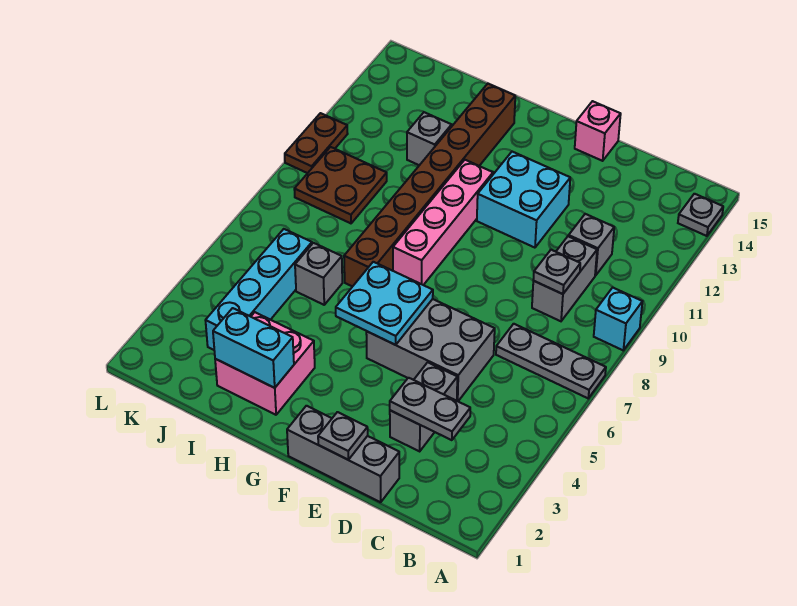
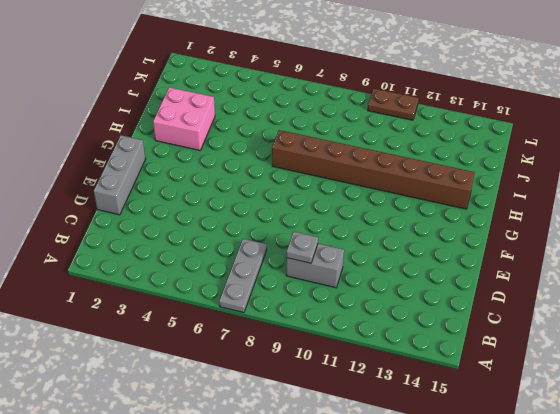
none -> cyan brick A9 level 1
none -> grey plate A14 level 1
none -> grey brick C11 level 1

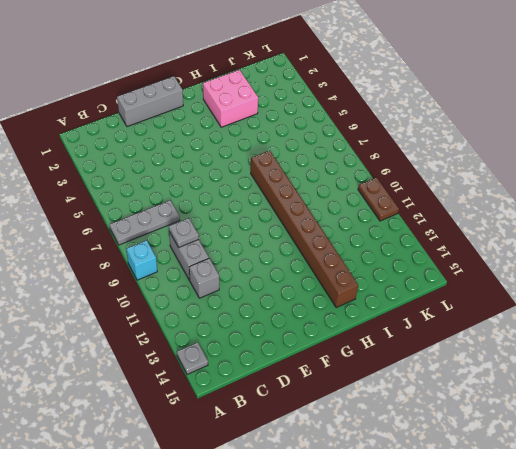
none -> grey brick D3:D4 level 1
none -> grey brick D5:F6 level 1
none -> cyan brick E11:F12 level 1

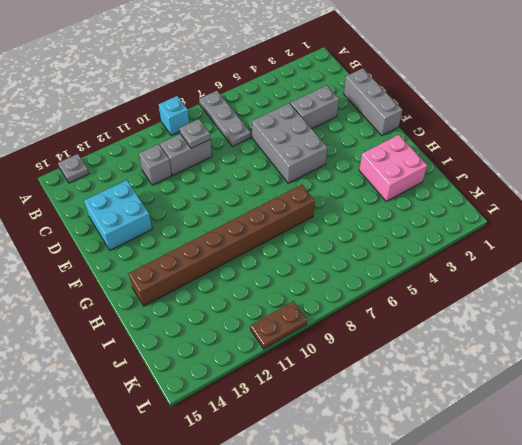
cyan brick D13:E14 level 1 -> cyan brick E11:F12 level 1
none -> pink brick E15 level 1
none -> pink brick G8:G11 level 1
none -> grey brick I6 level 1

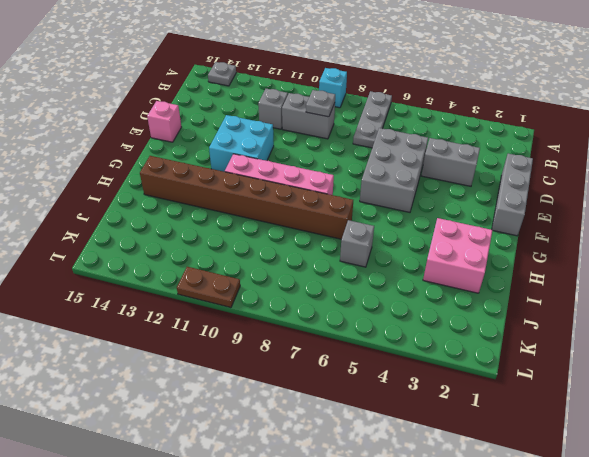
none -> grey brick I12 level 1
none -> cyan brick J3:J6 level 1
none -> brown plate J9:K10 level 1

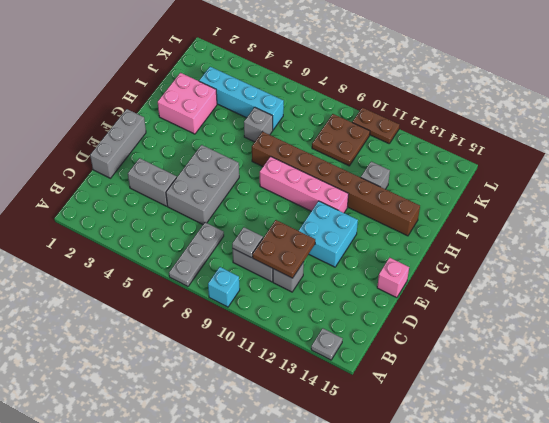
brown plate C10:D11 level 2 -> none
none -> grey plate C3:D3 level 2
none -> grey plate E1 level 2
none -> cyan plate F5:G6 level 2

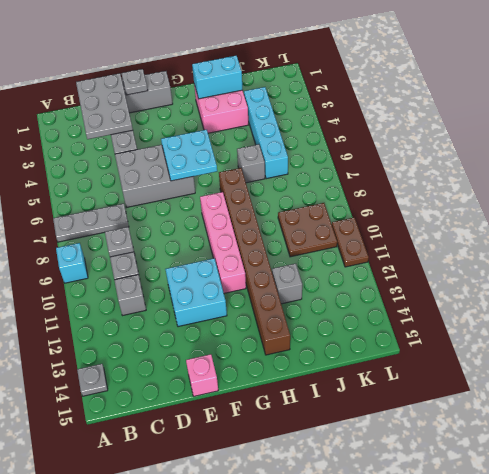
grey plate C1:D3 level 2 -> grey plate C3:D3 level 2

